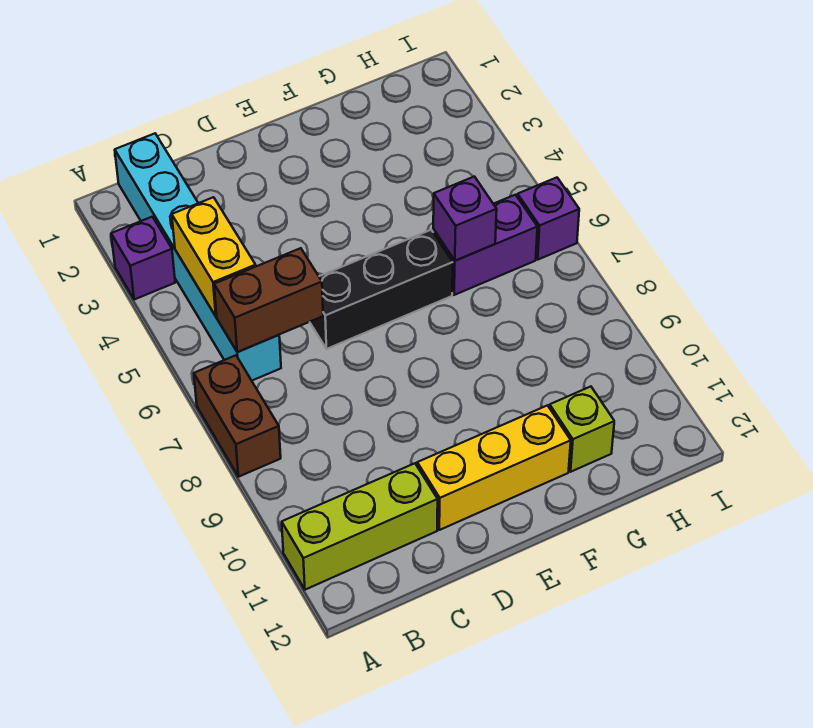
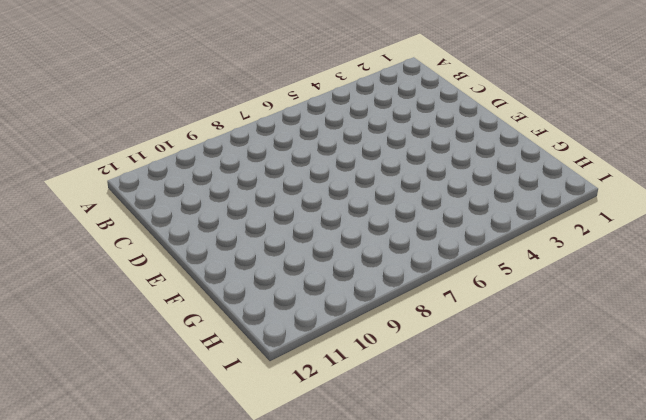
none -> purple brick A3 level 1
none -> brown brick A7:A8 level 1
none -> lime brick A11:C11 level 1

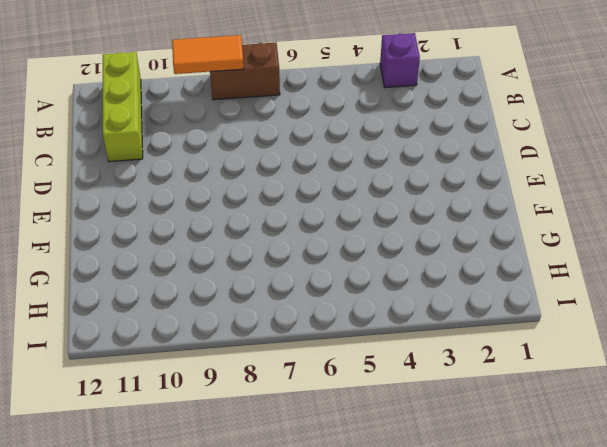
orange tile A8:A9 level 2 -> none
none -> cyan brick B1:B6 level 1
none -> black brick D6:F6 level 1
none -> yellow brick D11:F11 level 1

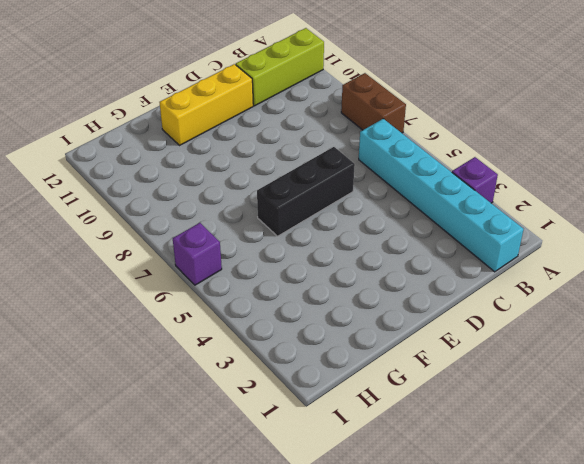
none -> purple brick G6:H6 level 1
none -> lime brick G11 level 1
none -> yellow brick B4:B5 level 2

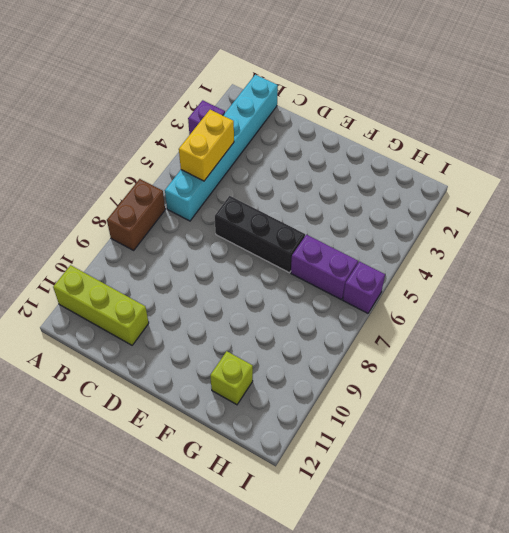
none -> yellow brick D11:F11 level 1
none -> brown brick B6:C6 level 2
none -> purple brick G6 level 2

